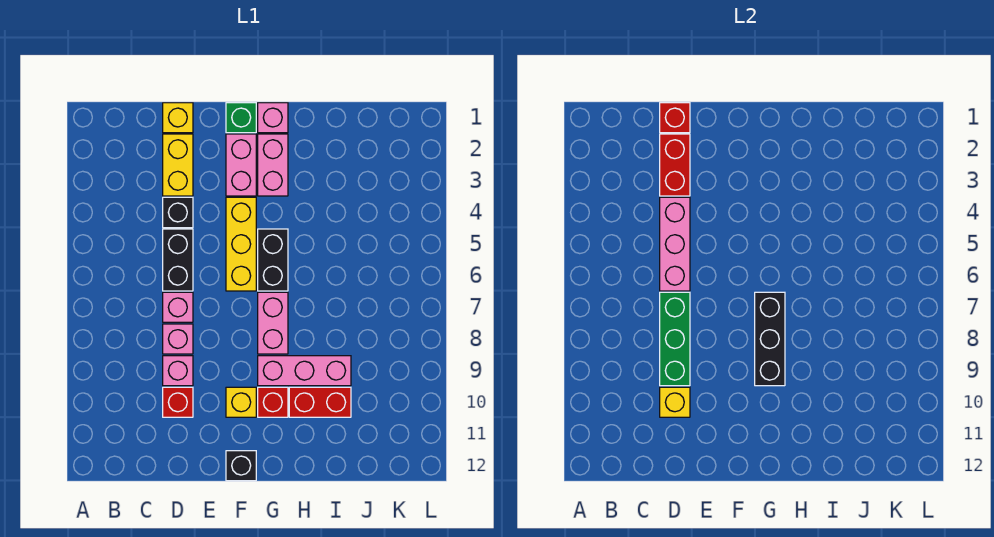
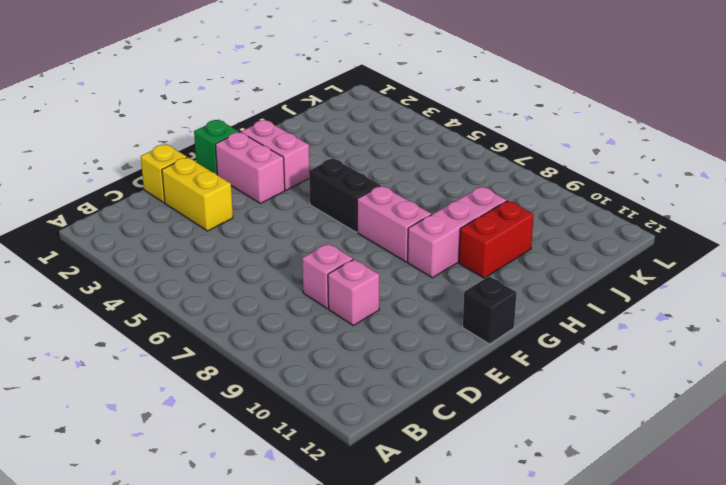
none -> black brick D4 level 1
none -> black brick D5:D6 level 1
none -> pink brick D7 level 1

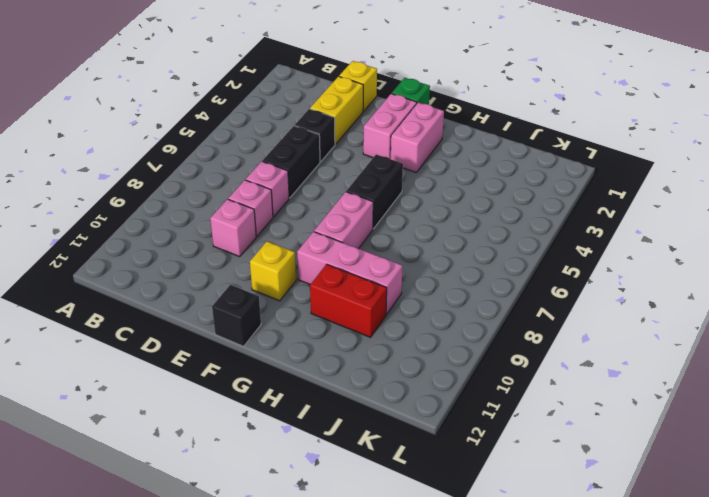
none -> red brick D10 level 1
none -> yellow brick F4:F6 level 1
none -> pink brick G1 level 1

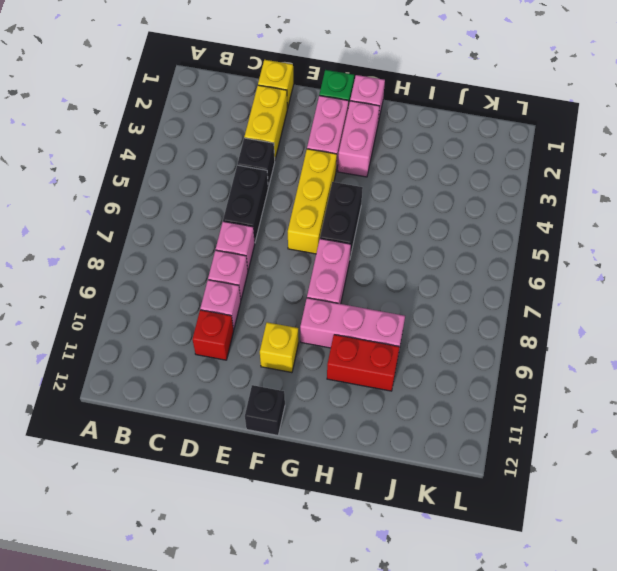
none -> red brick G10 level 1
none -> red brick D1 level 2
none -> red brick D2:D3 level 2

